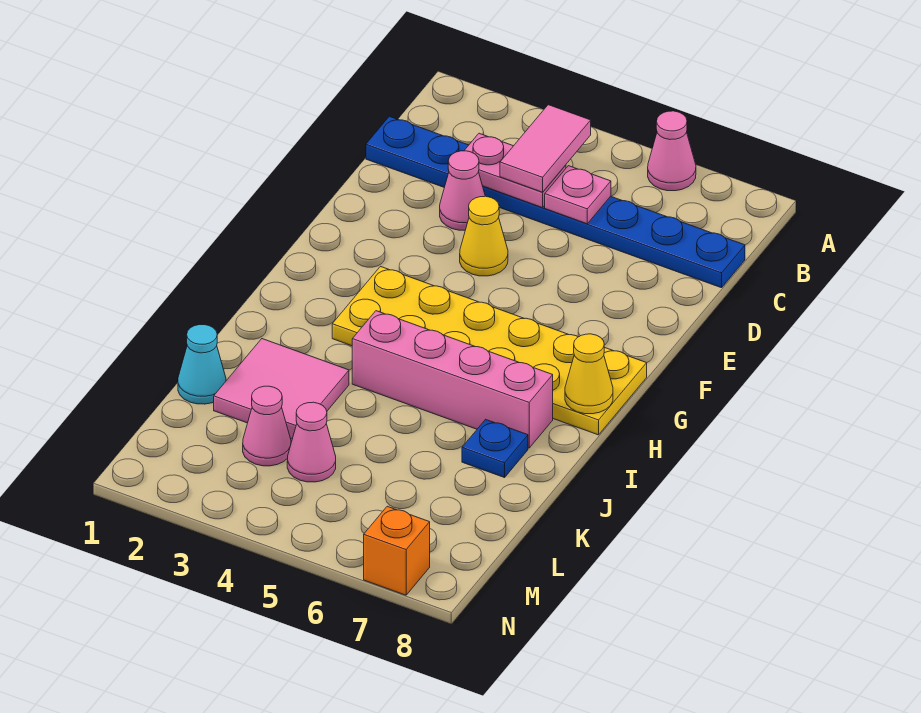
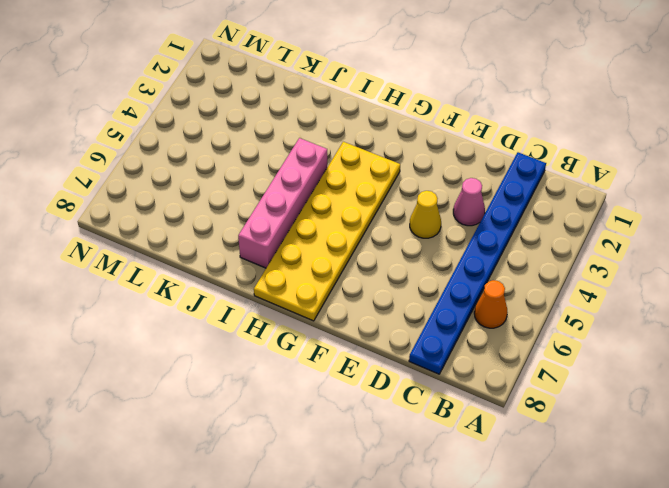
orange cone B6 level 1 -> none
none -> pink cone A6 level 1
none -> pink tile J2:K3 level 1
none -> blue plate J7 level 1

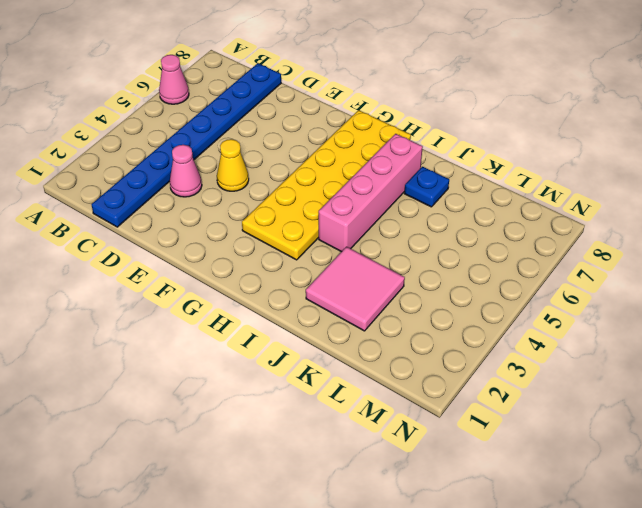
none -> cyan cone K1 level 1
none -> pink cone L3 level 1
none -> pink cone L4 level 1

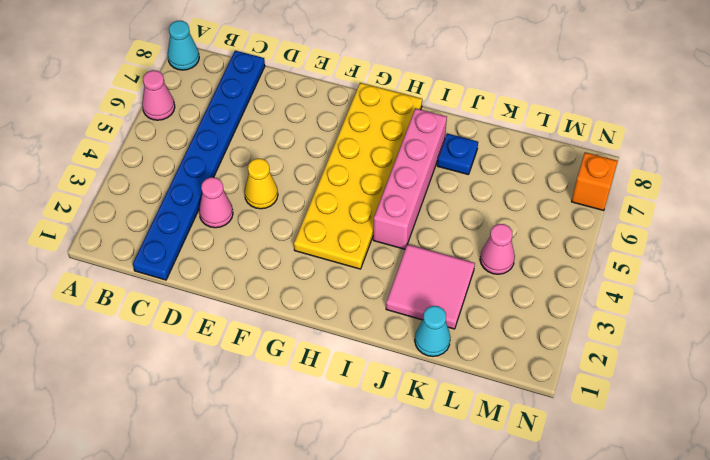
cyan cone A8 level 1 -> none
none -> pink cone L3 level 1
none -> pink plate C3:C4 level 2
none -> pink plate C5 level 2

